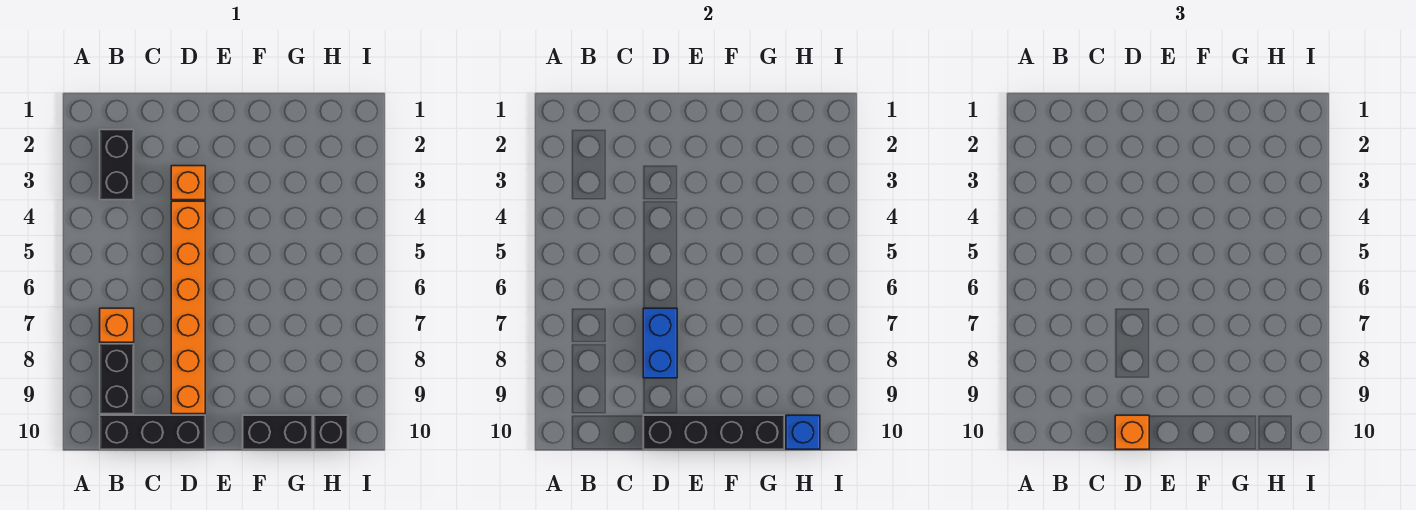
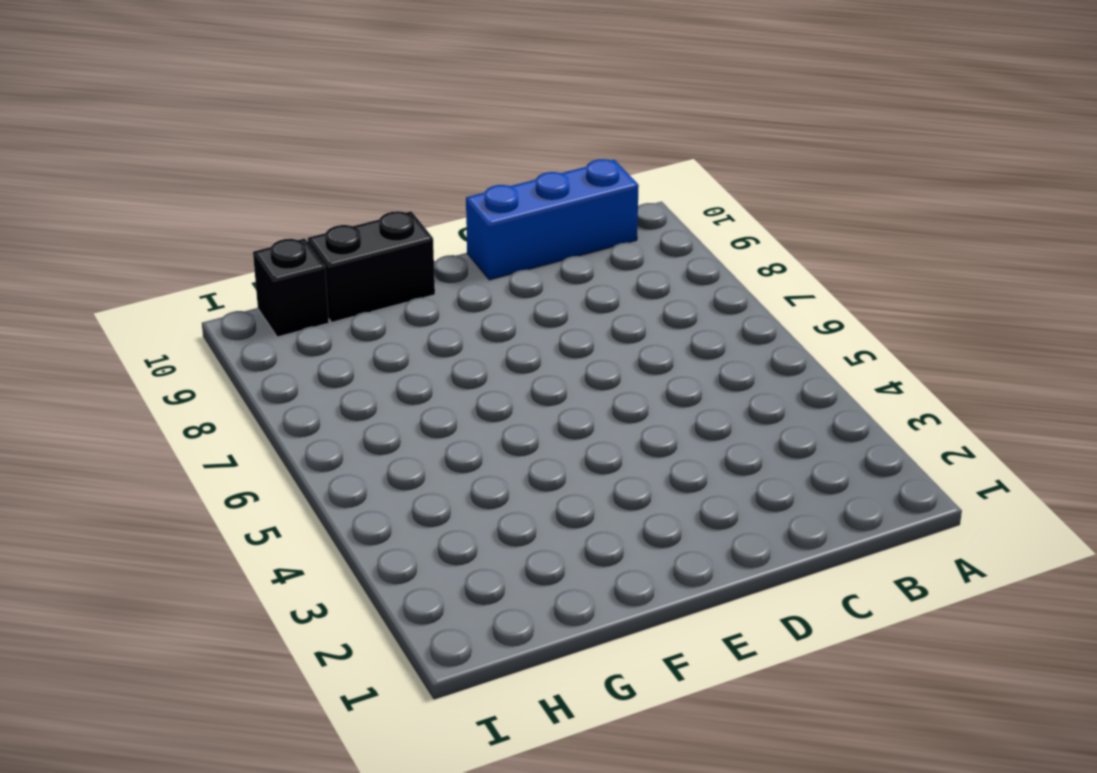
blue brick B10:D10 level 1 -> black brick B10:D10 level 1
none -> black brick B2:B3 level 1
none -> orange brick B7 level 1
none -> black brick B8:B9 level 1

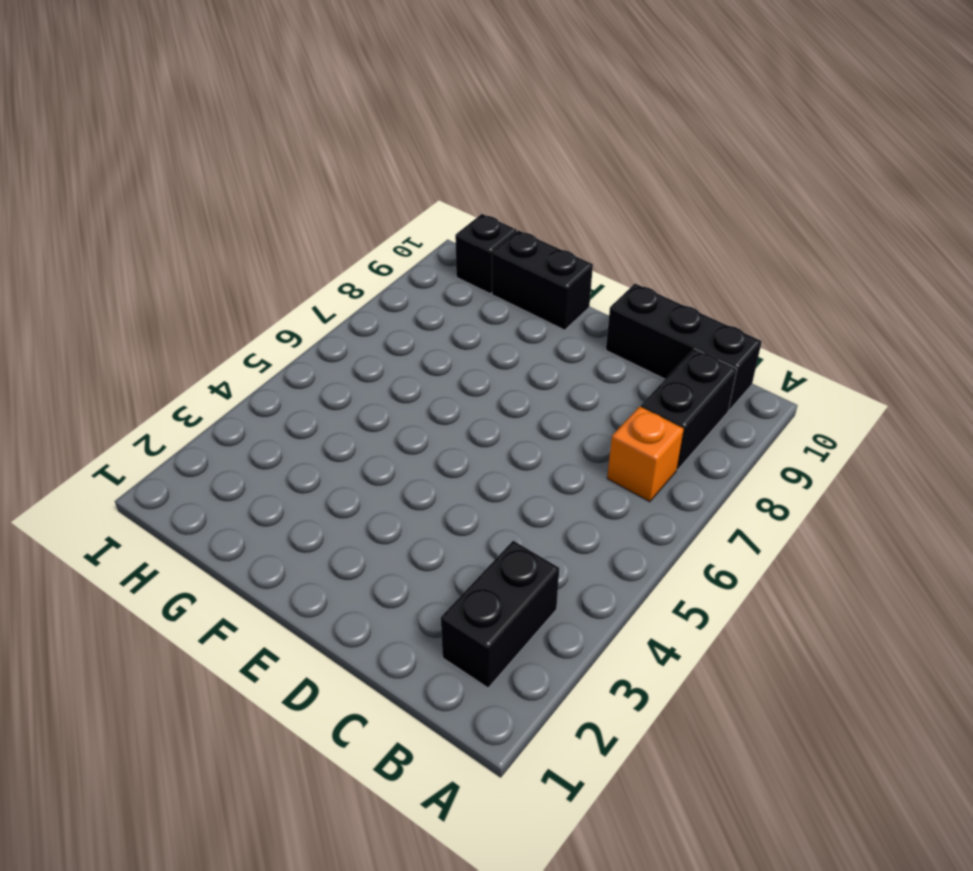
none -> orange brick D3 level 1
none -> orange brick D4:D9 level 1
none -> blue brick D7:D8 level 2

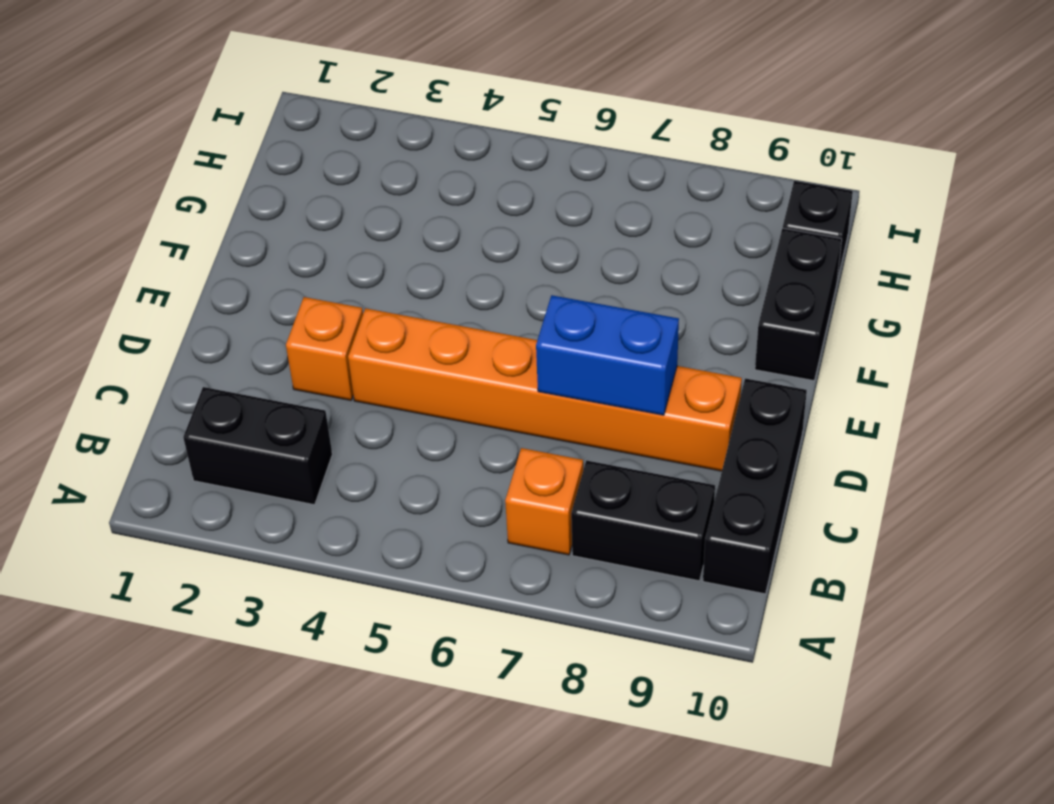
none -> black brick D10:G10 level 2
none -> blue brick H10 level 2
none -> orange brick D10 level 3

